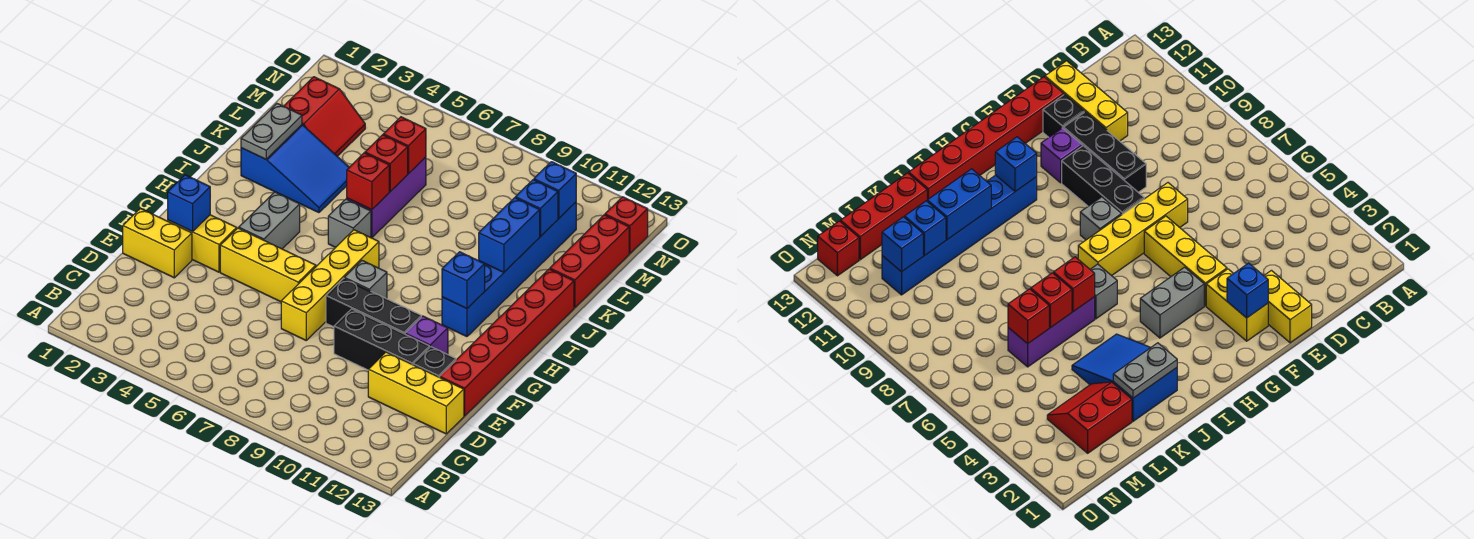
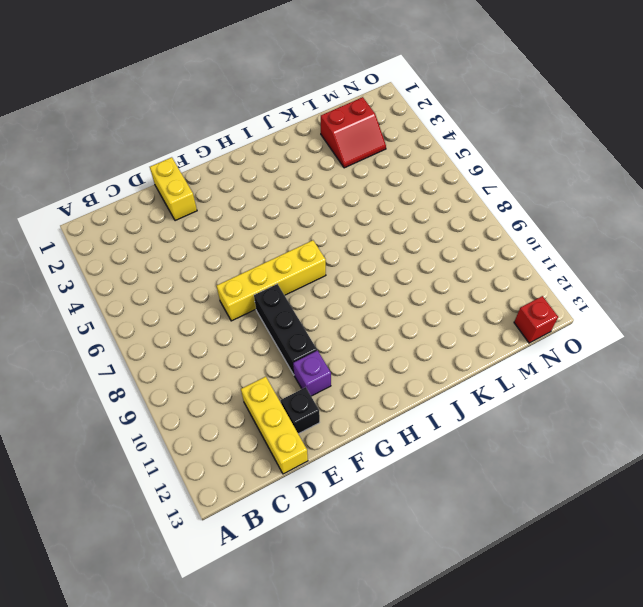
none -> black brick E9:E11 level 1
none -> red brick E13:J13 level 1
none -> yellow brick F2:F3 level 1

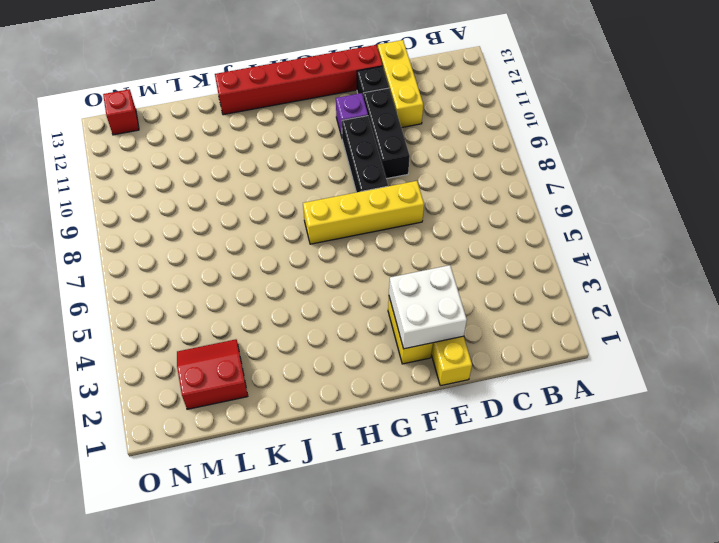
white brick E2:F3 level 2 -> blue brick F2 level 2
none -> yellow brick F4:F6 level 1
none -> grey brick G4:H4 level 1
none -> grey brick G8 level 1

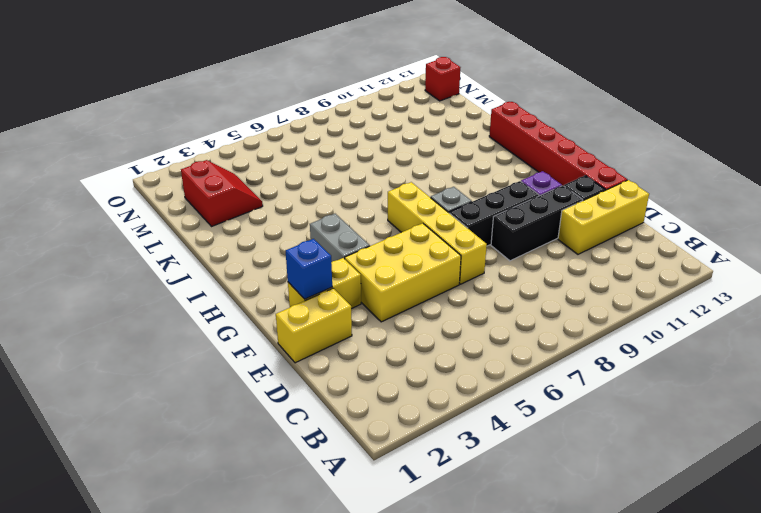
yellow brick E4:F6 level 1 -> yellow brick F4:F6 level 1
none -> blue brick H11:M11 level 1
none -> grey brick I6 level 1
none -> blue slope J2:K4 level 1 top 2

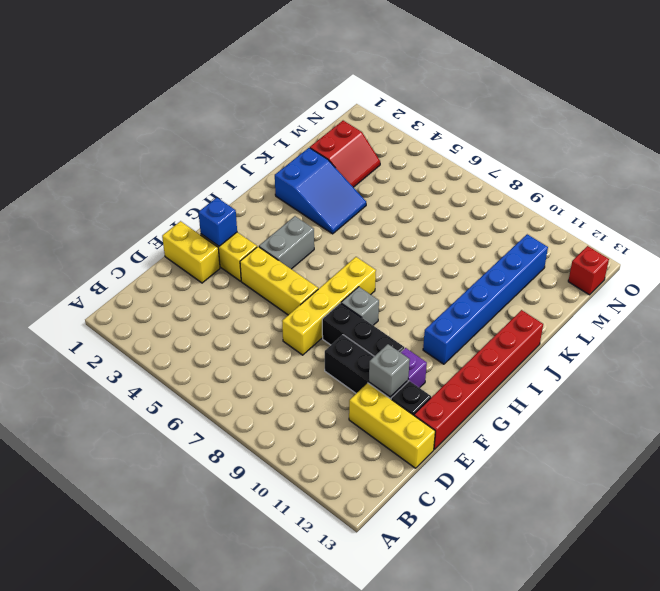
grey brick E11 level 2 -> grey brick I6 level 1
none -> purple brick J6:L6 level 1
none -> red brick K13:M13 level 1
none -> blue brick H11 level 2

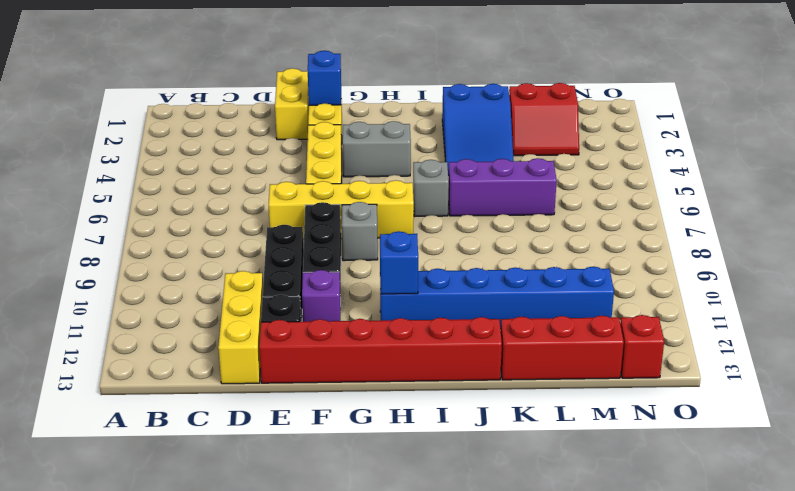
none -> grey plate J2:K2 level 2
none -> red brick J6 level 2
none -> blue brick J11:K11 level 2

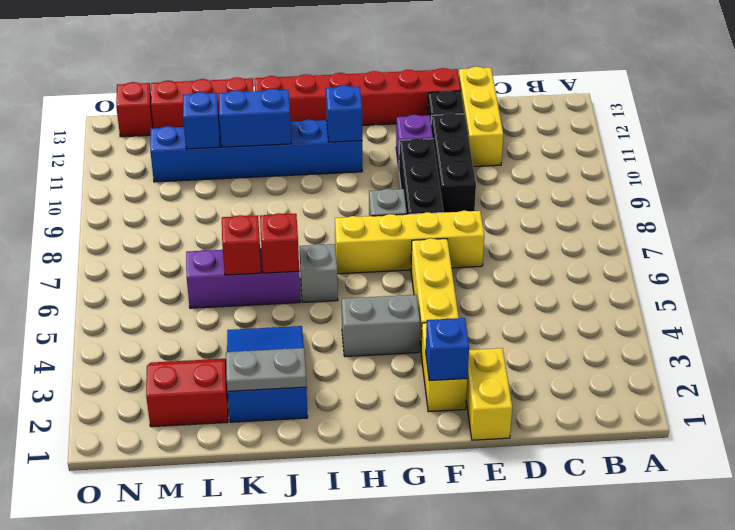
none -> red brick L6 level 2
none -> blue brick M11 level 2

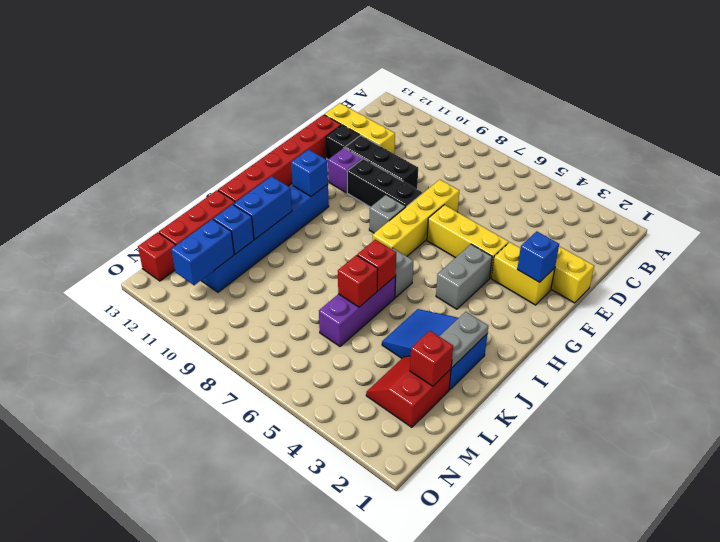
red brick L2 level 2 -> red brick L6 level 2
blue brick M11:N11 level 2 -> blue brick M11 level 2

